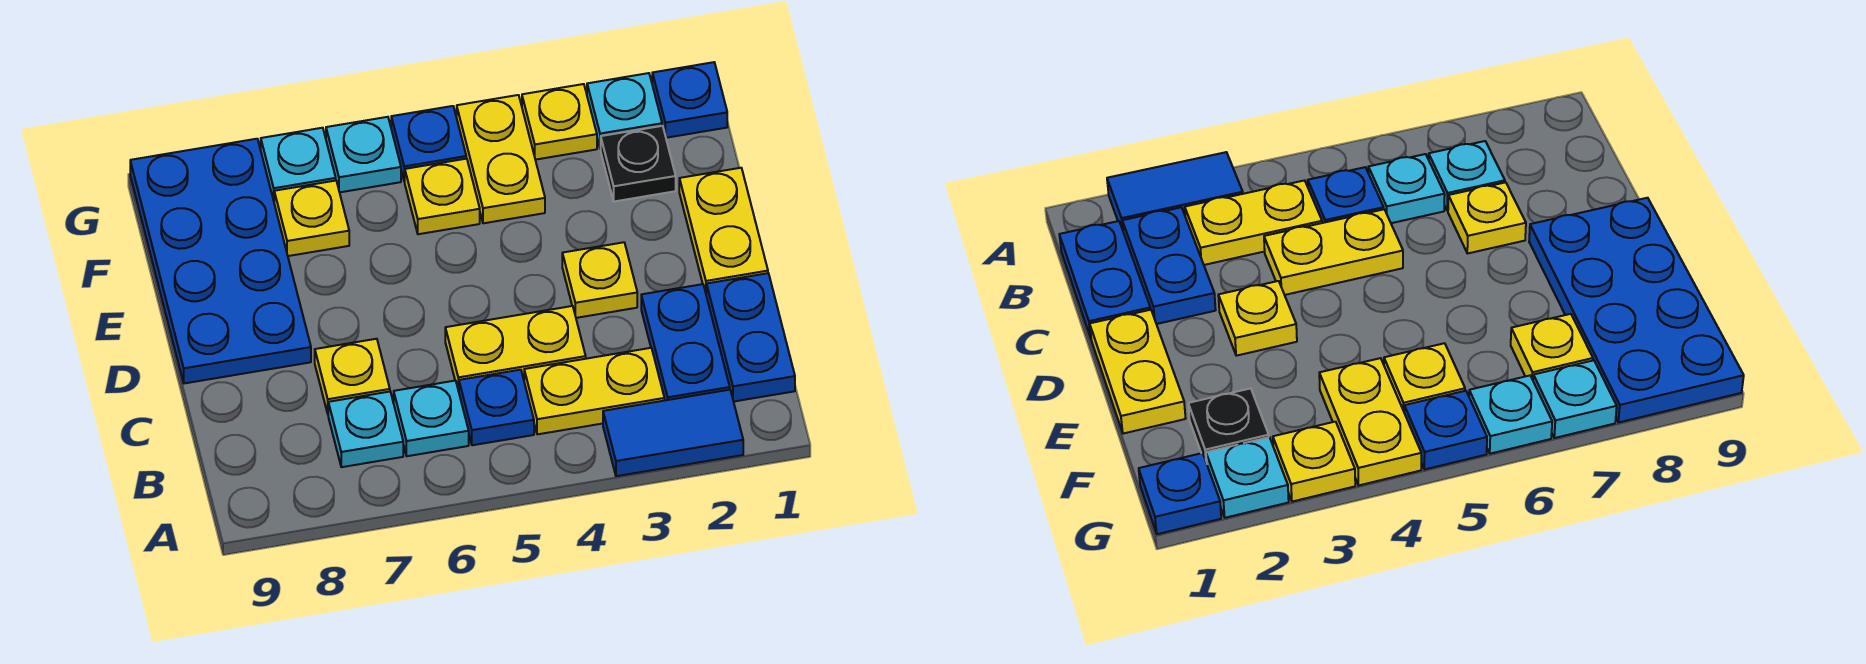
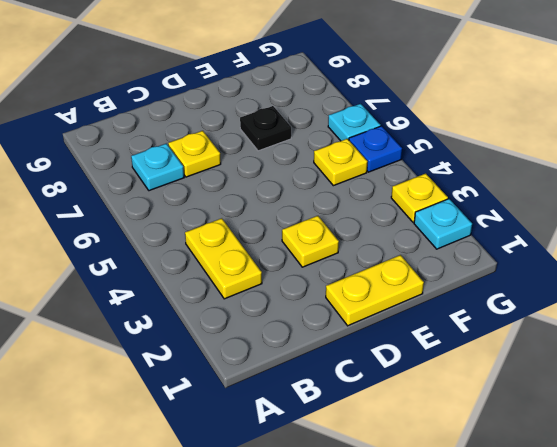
black plate E7 level 1 -> black plate F2 level 1
none -> blue tile A2:A3 level 1
none -> blue plate B1:C1 level 1
none -> blue plate B2:C2 level 1

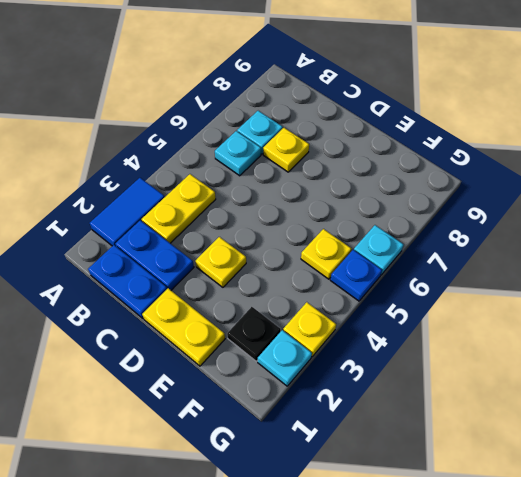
none -> blue plate B5 level 1
none -> yellow plate C4:C5 level 1
none -> blue plate D8:G9 level 1

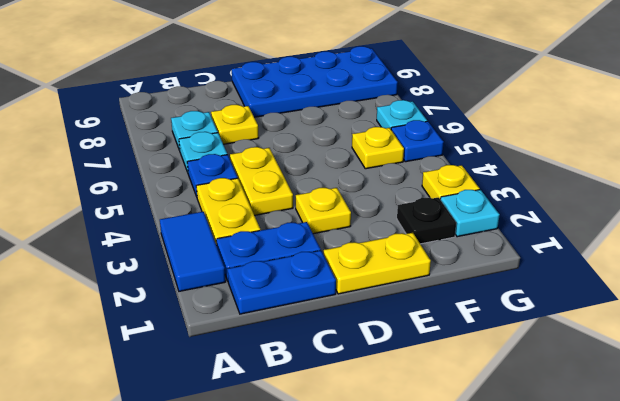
none -> yellow plate F4:G4 level 1
none -> yellow plate F7 level 1
none -> blue plate G1 level 1

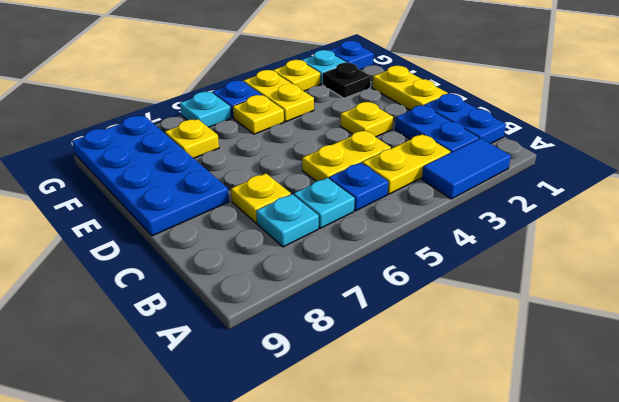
none -> cyan plate G7 level 1

